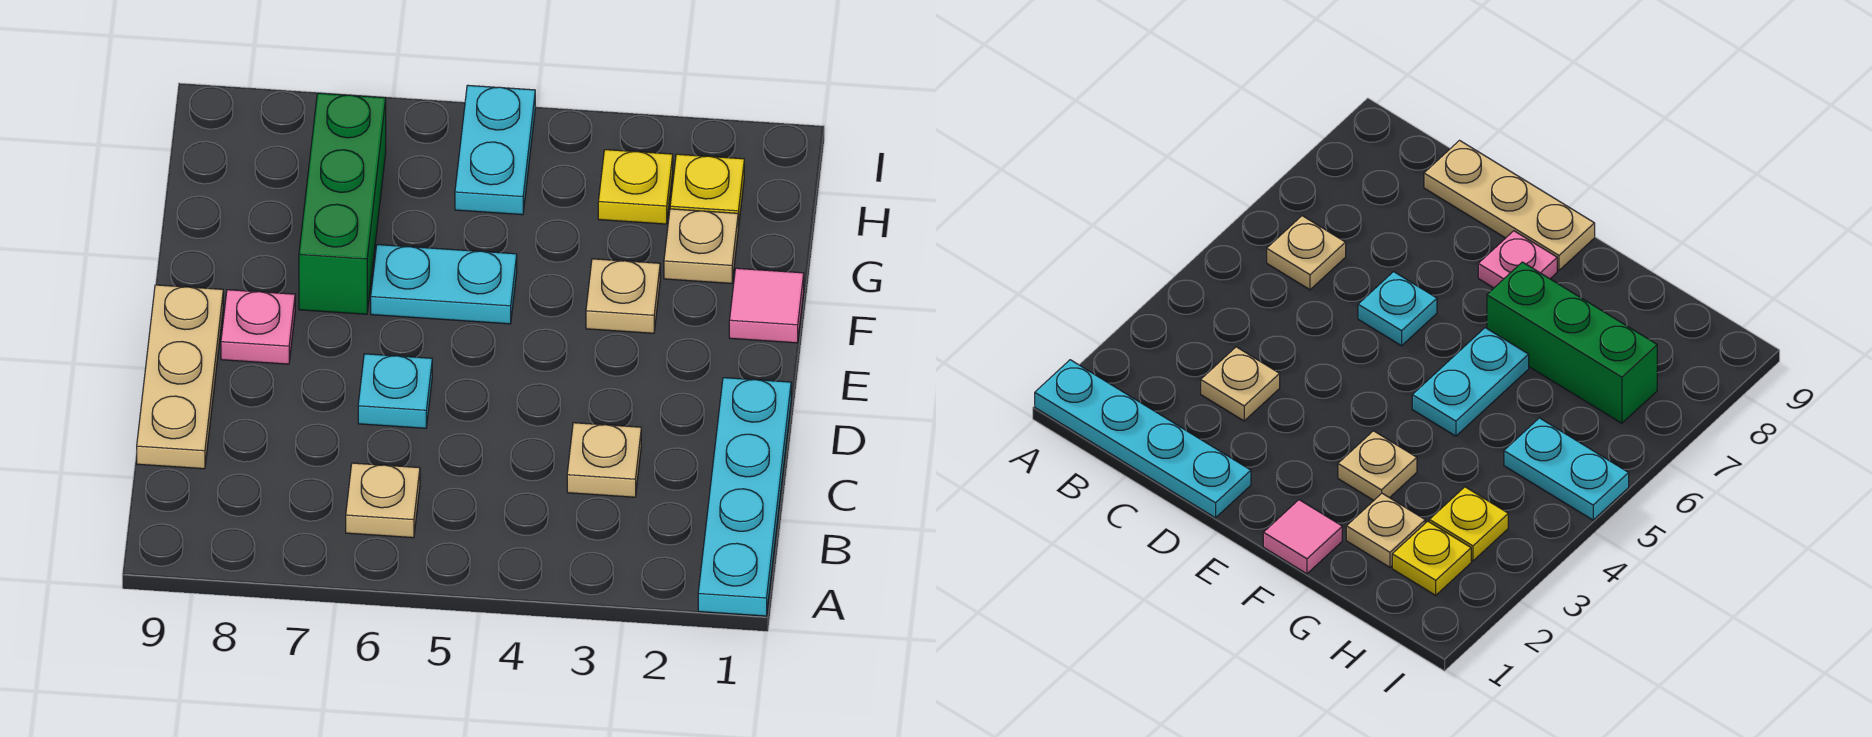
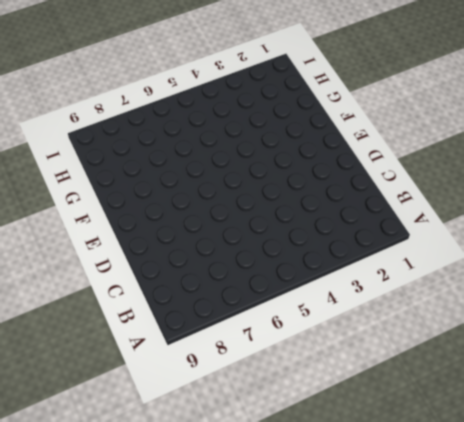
none -> cyan plate A1:D1 level 1
none -> tan plate B6 level 1
none -> tan plate C3 level 1

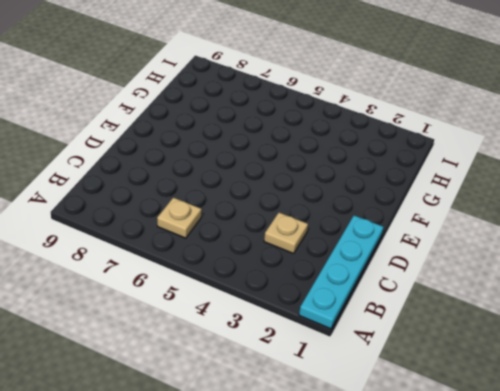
none -> tan plate C9:E9 level 1
none -> cyan plate D6 level 1
none -> pink plate E8 level 1

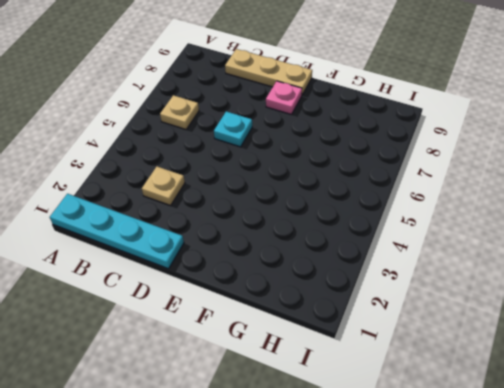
none -> pink tile F1 level 1
none -> tan plate F3 level 1
none -> cyan plate F5:F6 level 1

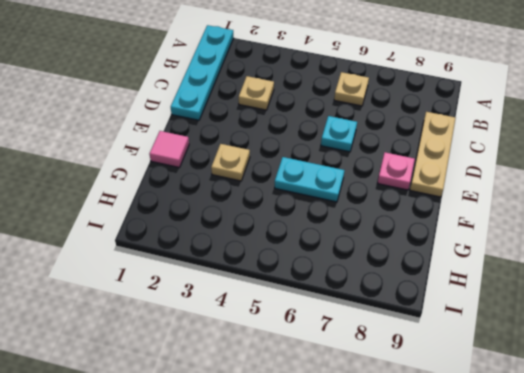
none -> green brick F7:H7 level 1
none -> tan plate G2 level 1
none -> yellow plate H2 level 1

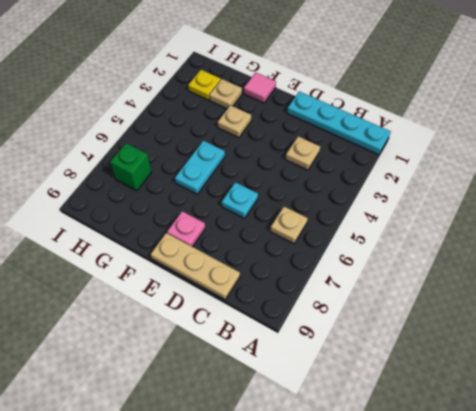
green brick H7 level 1 -> green brick F7:H7 level 1
none -> yellow plate H3 level 1
none -> cyan plate H5:I5 level 1

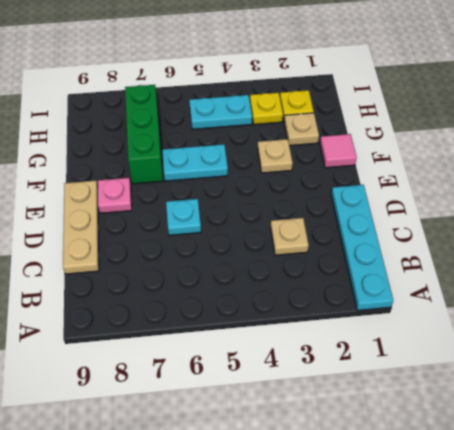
cyan plate H4:H5 level 1 -> cyan plate H5:I5 level 1
none -> tan plate B6 level 1

